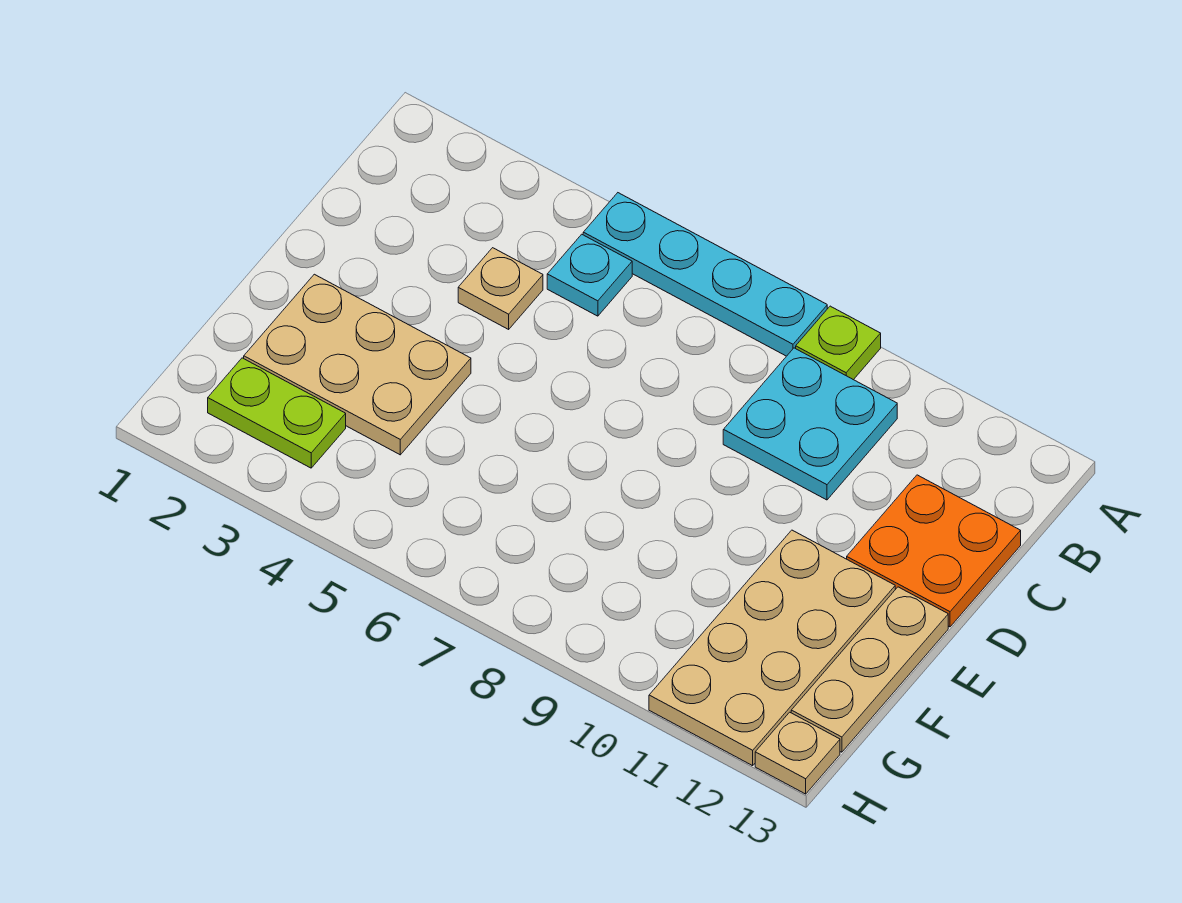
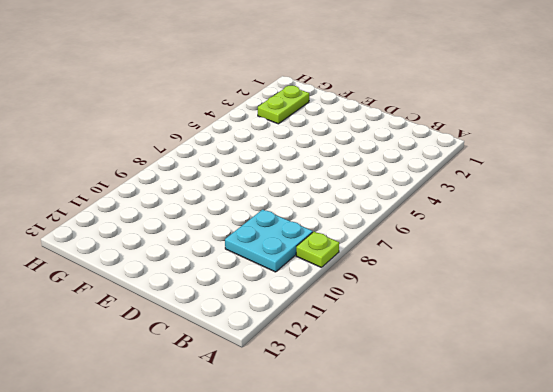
none -> cyan plate A5:A8 level 1
none -> cyan plate B5 level 1

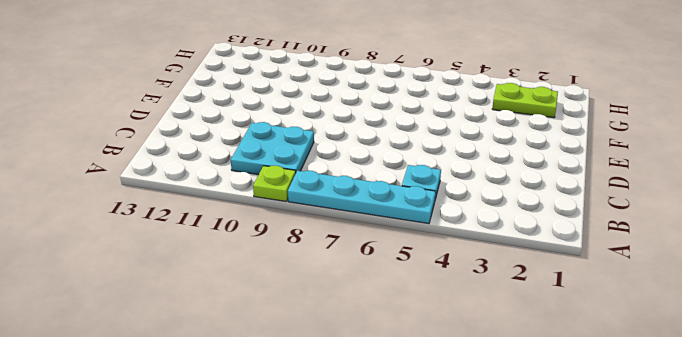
none -> tan plate C4 level 1
none -> orange plate C12:D13 level 1

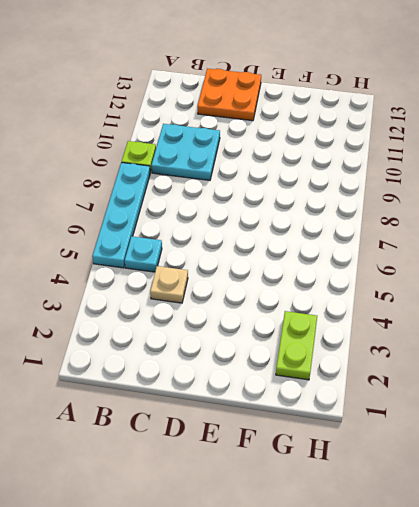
none -> tan plate E2:F4 level 1
none -> tan plate E11:H12 level 1

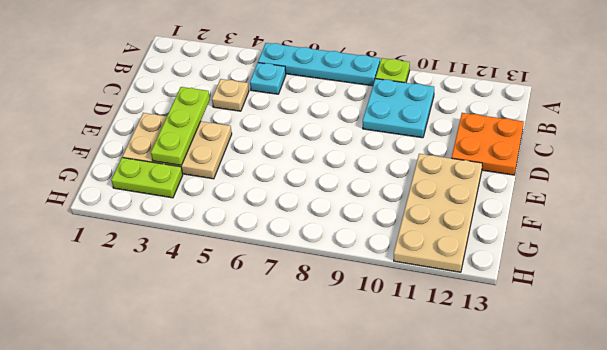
lime plate D3:F3 level 2 -> none
none -> tan plate E13:G13 level 1
none -> tan plate H13 level 1

